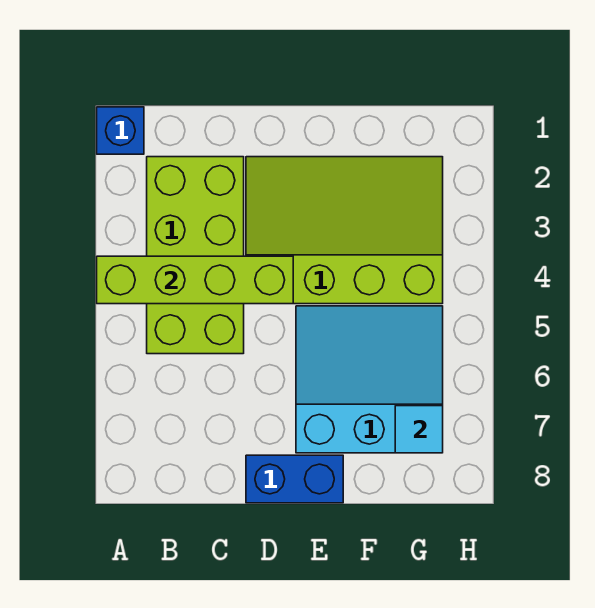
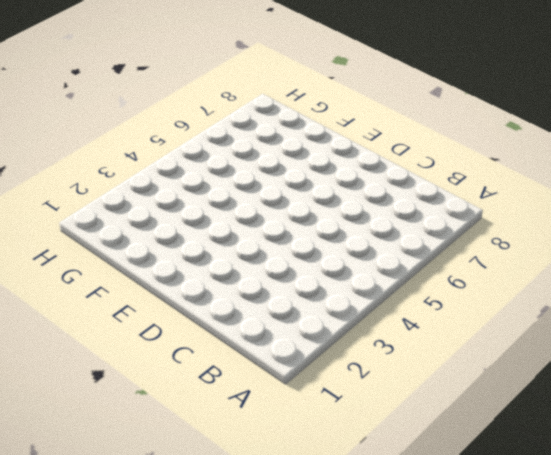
none -> blue brick A1 level 1
none -> lime brick B2:C5 level 1

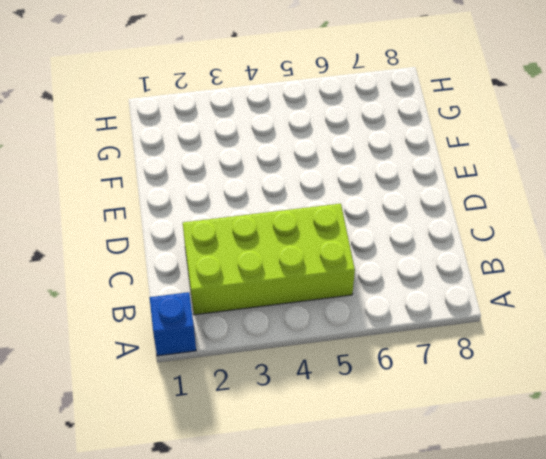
none -> lime slope D2:G4 level 1 top 4
none -> blue brick D8:E8 level 1

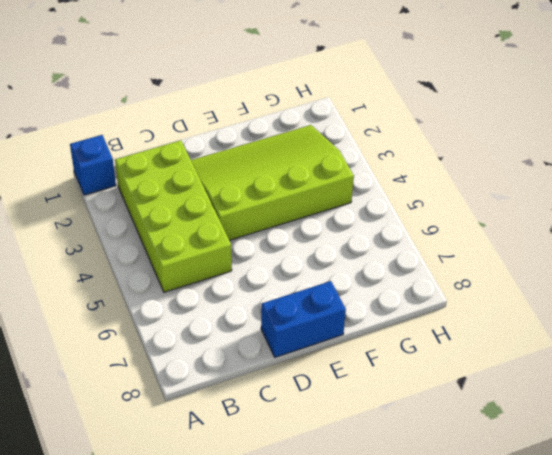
none -> cyan slope E5:G7 level 1 top 7
none -> lime brick A4:D4 level 2

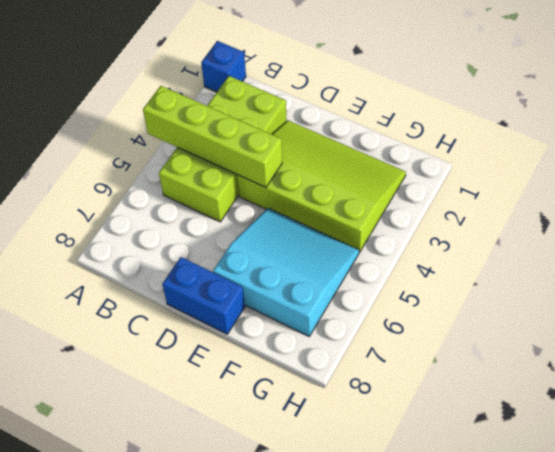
none -> cyan tile G7 level 2

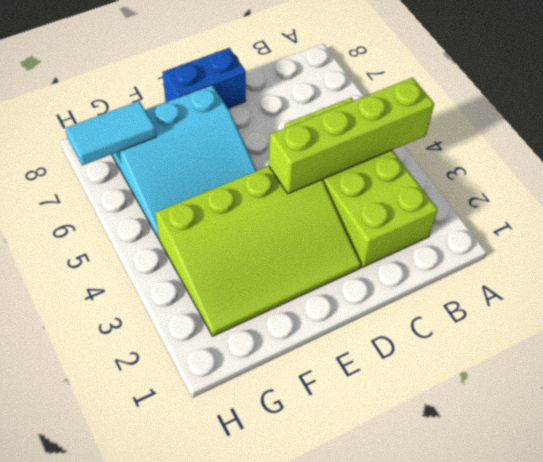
cyan tile G7:H7 level 2 -> cyan tile G7 level 2
none -> blue brick A1 level 1

